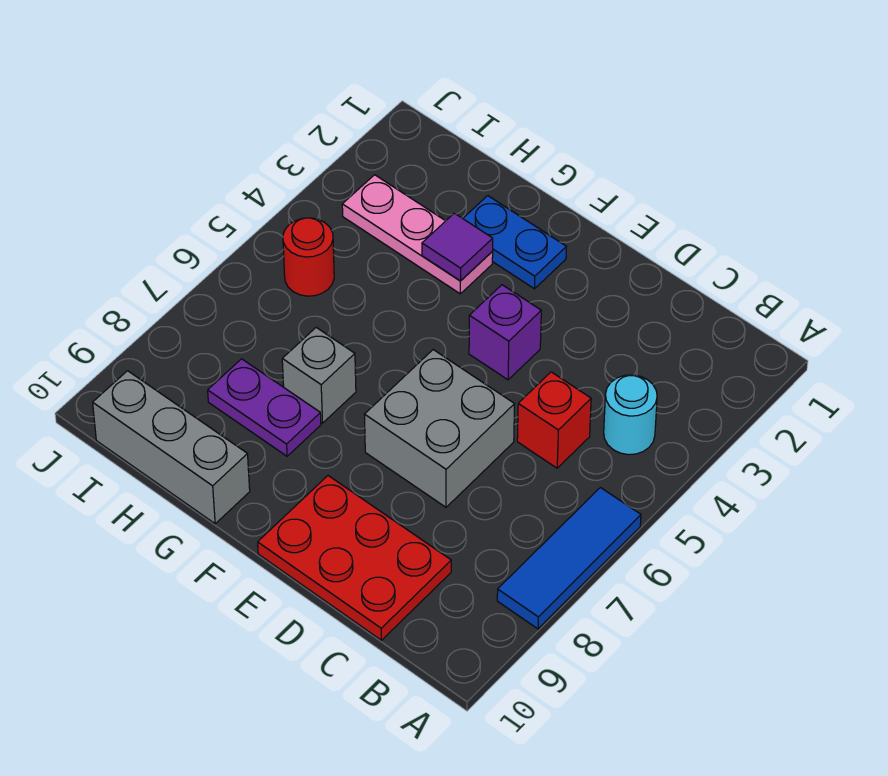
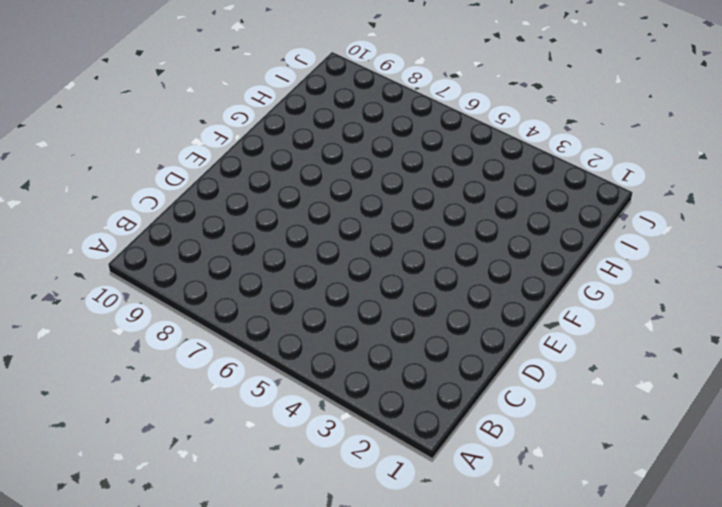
none -> blue tile A6:A8 level 1
none -> cyan round brick B4 level 1
none -> red brick C5 level 1

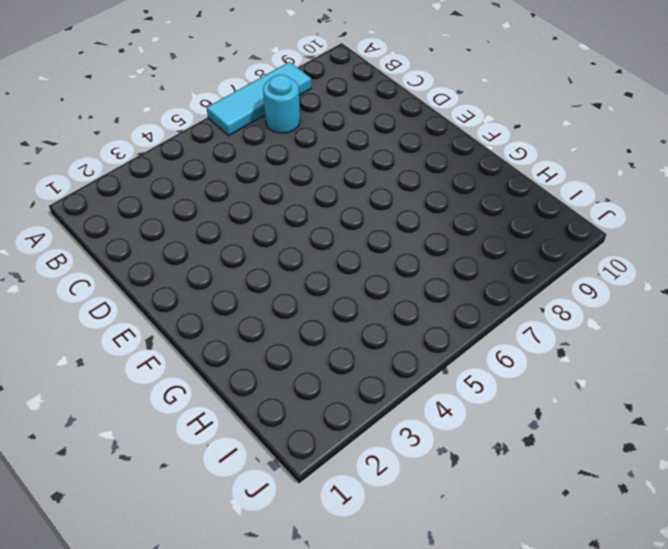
cyan tile A6:A8 level 1 -> blue tile A6:A8 level 1
cyan round brick B7 level 1 -> cyan round brick B4 level 1
none -> red brick C5 level 1
none -> red plate C9:E10 level 1
none -> grey brick D6:E7 level 1

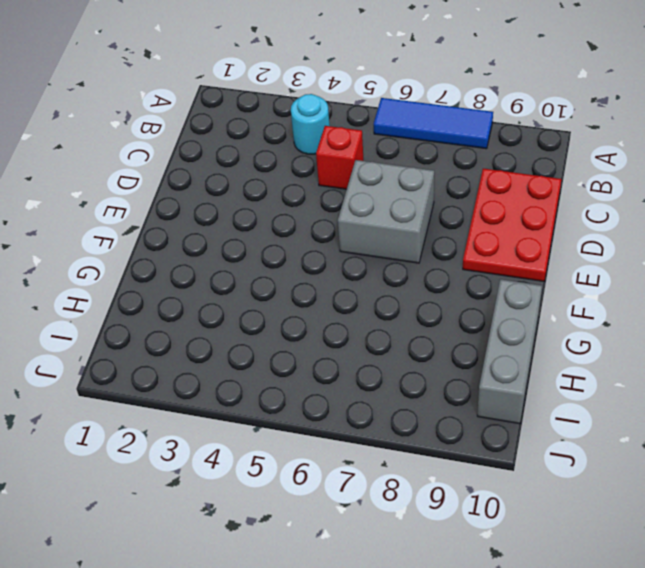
none -> purple brick E4 level 1
none -> blue plate F2:G2 level 1
none -> pink plate G3:I3 level 1

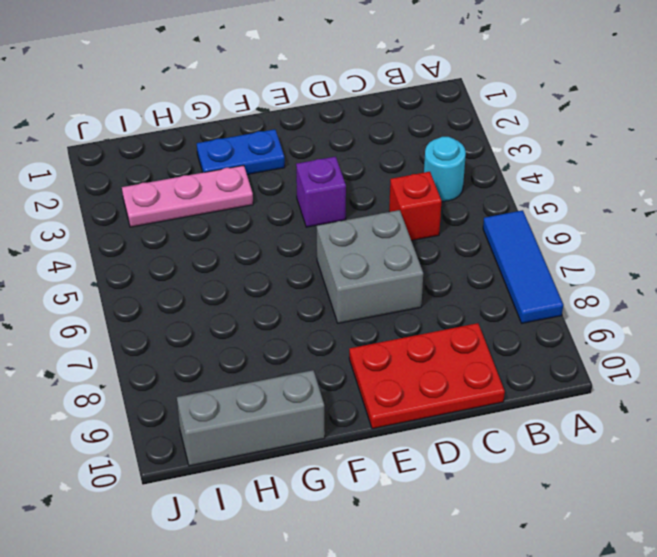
none -> grey brick G7 level 1
none -> purple plate G8:H8 level 1
none -> red round brick I5 level 1

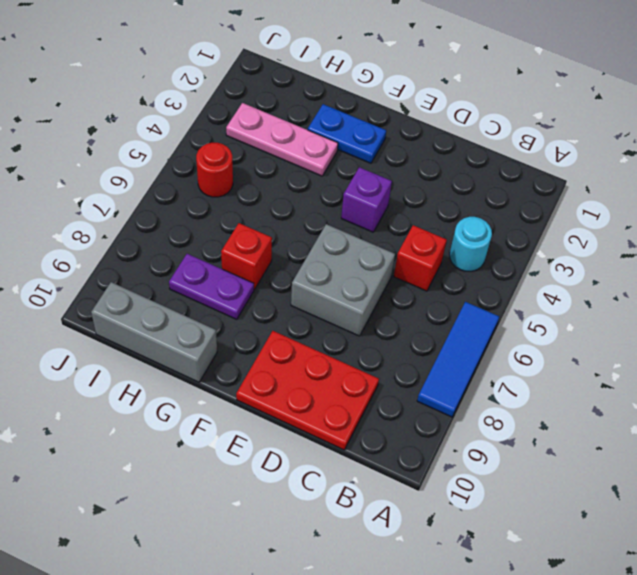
red brick G7 level 1 -> grey brick G7 level 1
none -> purple tile G3 level 2

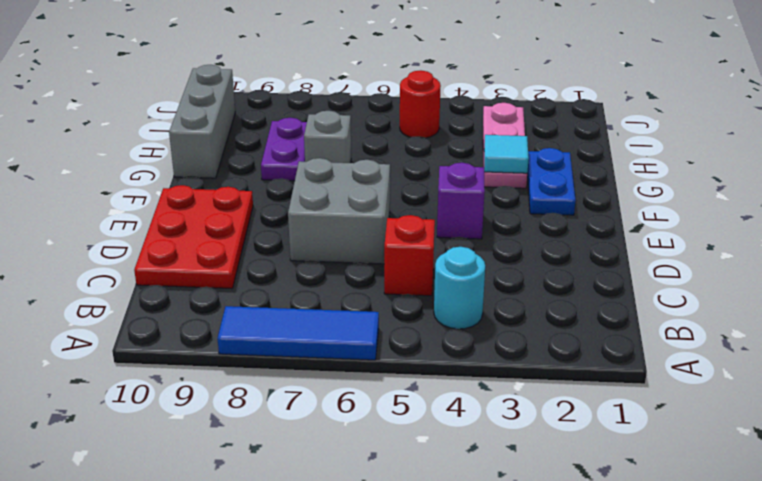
cyan tile G3 level 2 -> purple tile G3 level 2

